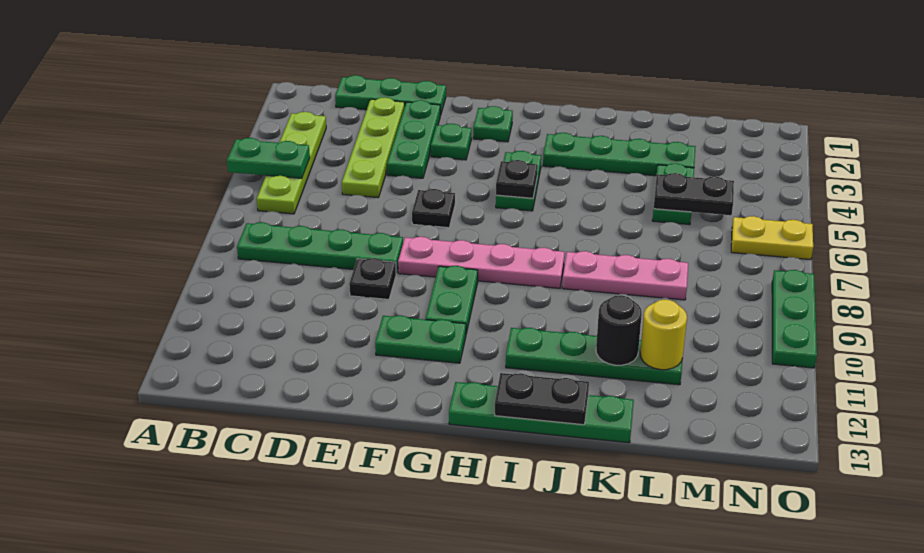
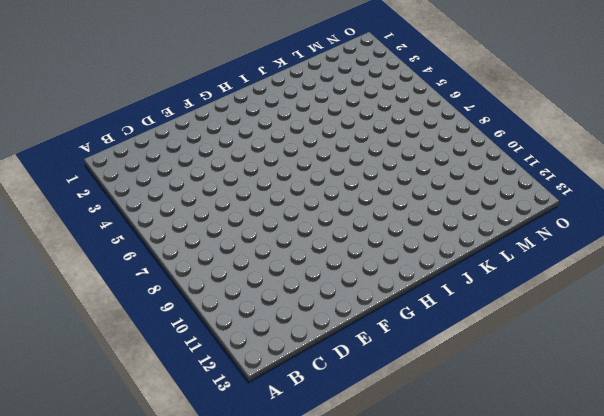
none -> lime plate B3:B6 level 1
none -> green plate B8:E8 level 1
none -> green plate C1:E1 level 1

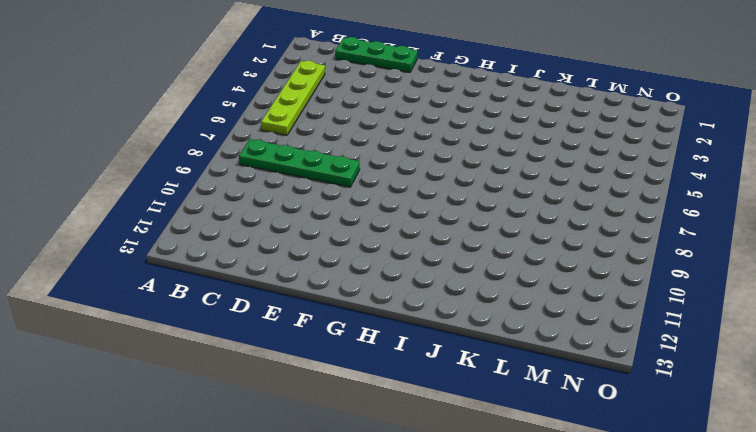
none -> lime plate D2:D5 level 1
none -> green plate E2:E4 level 1
none -> black plate E9 level 1

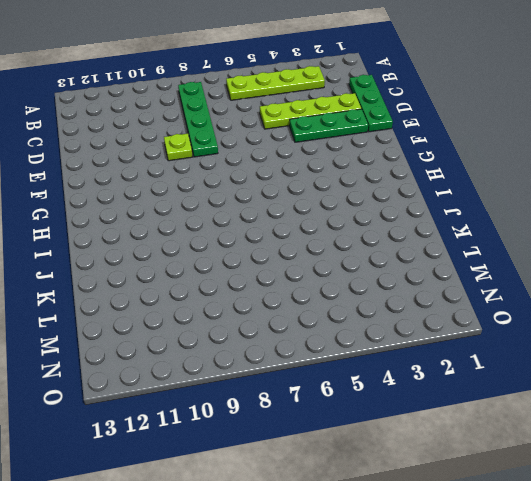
lime plate E9 level 1 -> black plate E9 level 1
none -> green plate F3 level 1
none -> black plate F6 level 1
none -> pink plate F8:I8 level 1

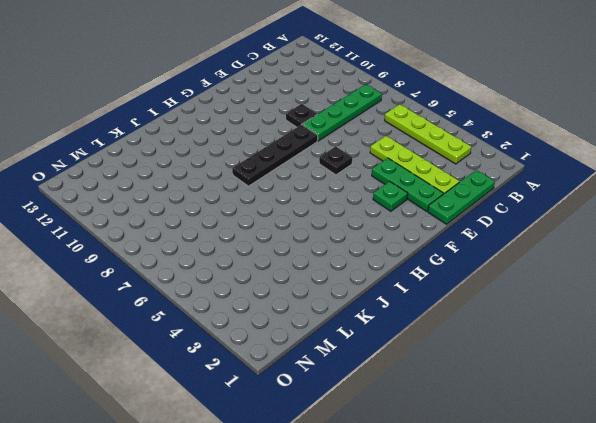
black plate F8:I8 level 1 -> pink plate F8:I8 level 1
none -> green plate F11:G11 level 1
none -> green plate G2 level 1
none -> green plate G9:G10 level 1

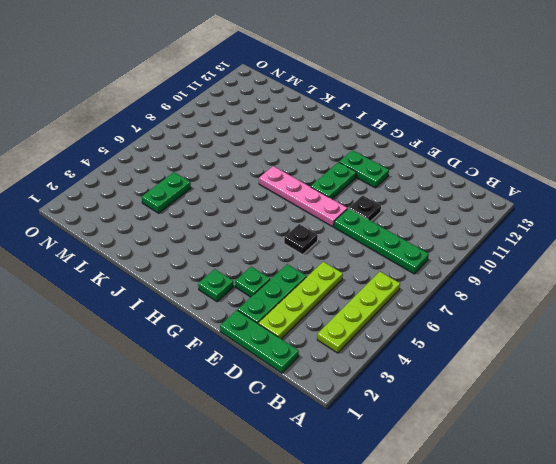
none -> green plate H4:H5 level 1
none -> green plate H13:K13 level 1
none -> green plate I3:L3 level 1

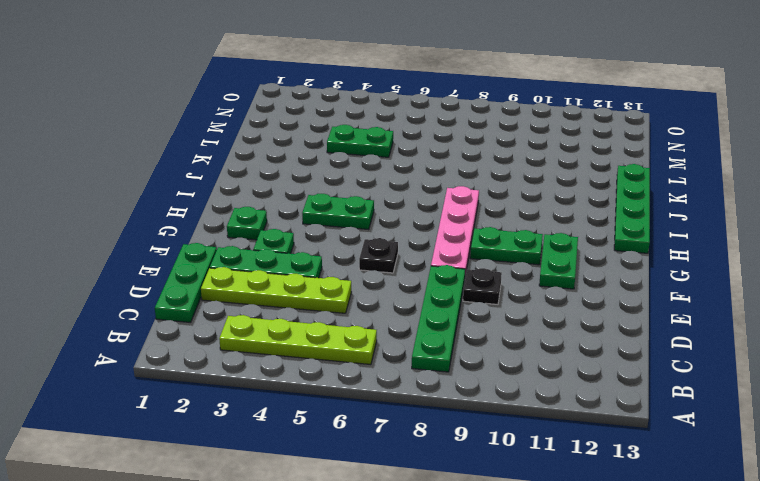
none -> green plate I3:L3 level 1
none -> green plate I11:L11 level 1
none -> pink plate J8:L8 level 1

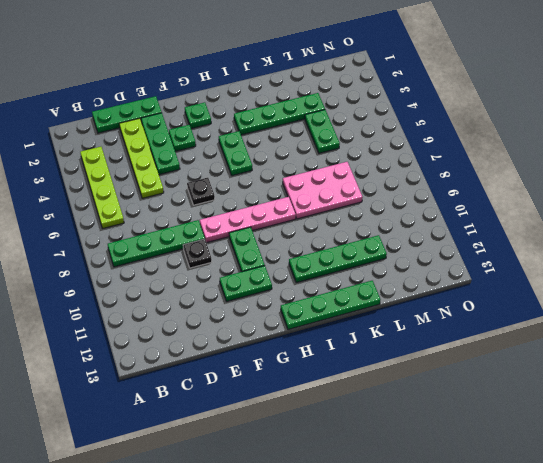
pink plate J7:L8 level 1 -> pink plate J8:L8 level 1
none -> yellow plate N6:O6 level 1
none -> green plate O8:O10 level 1
none -> green plate A5:B5 level 2

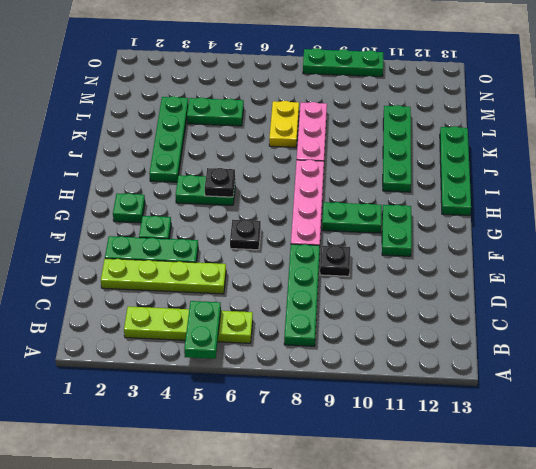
yellow plate K7:L7 level 1 -> yellow plate N6:O6 level 1
none -> green plate C1:E1 level 1
none -> black plate I13:J13 level 2
none -> black round brick K11 level 2

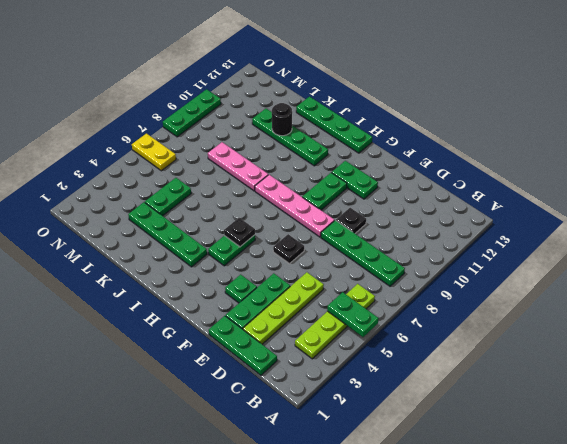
none -> green plate G2 level 1
none -> black plate I13:J13 level 2
none -> black plate L5:M5 level 2

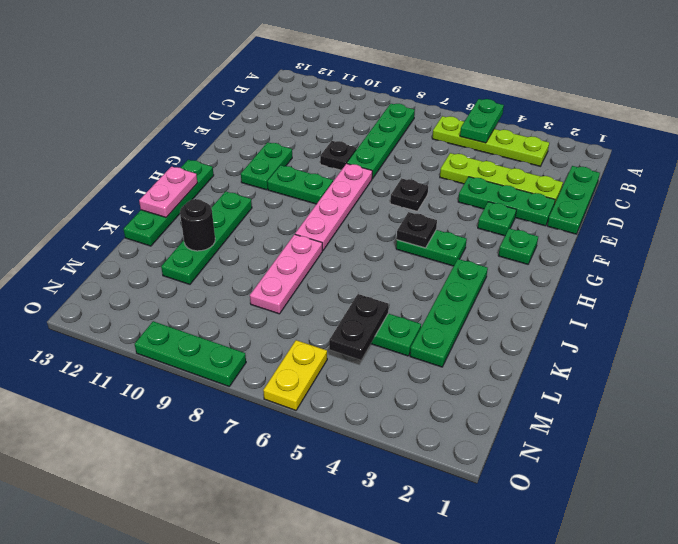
pink plate I13:J13 level 2 -> black plate I13:J13 level 2
none -> yellow round brick L11 level 2

